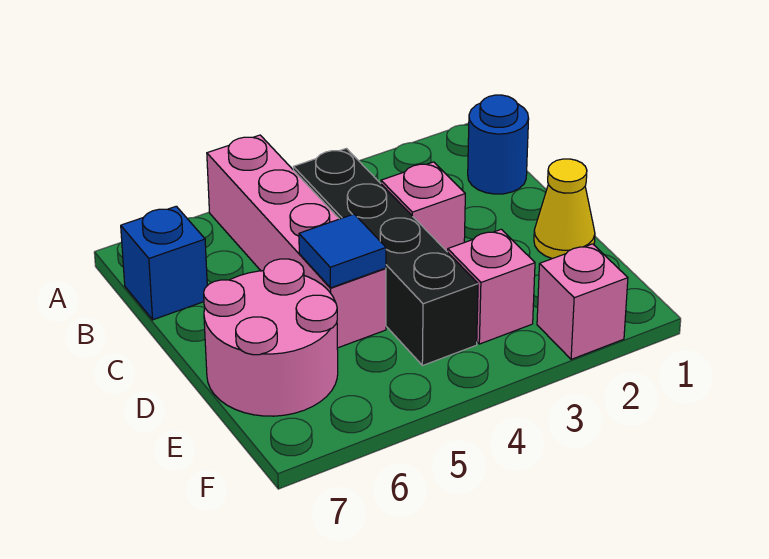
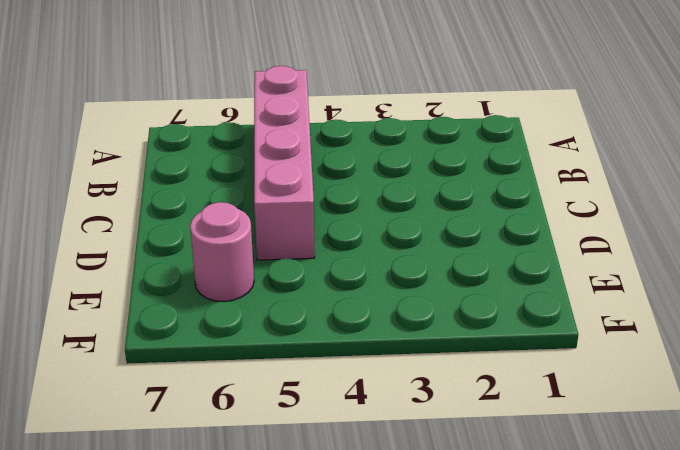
pink round brick E6 level 1 -> pink round brick D6:E7 level 1
none -> blue round brick B1 level 1
none -> black brick B4:E4 level 1

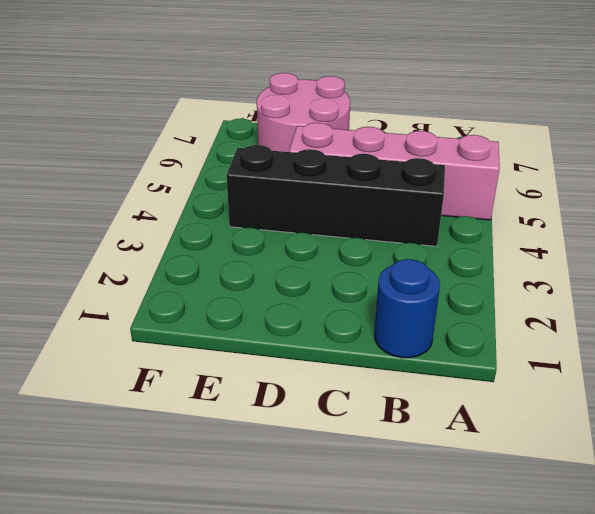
none -> blue brick B7 level 1
none -> pink brick C3 level 1

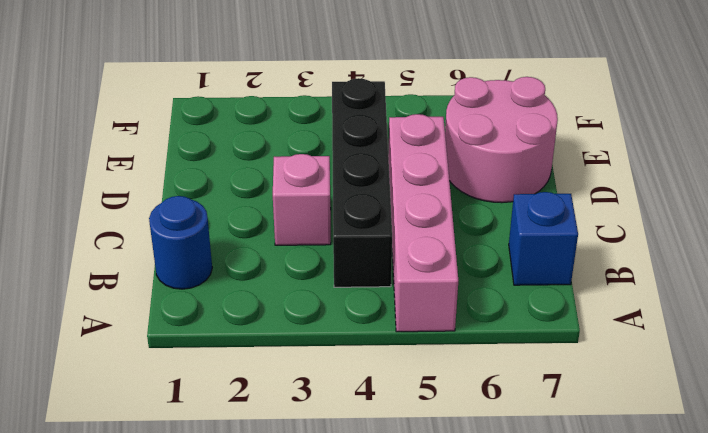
none -> yellow cone D1 level 1
none -> pink brick E3 level 1

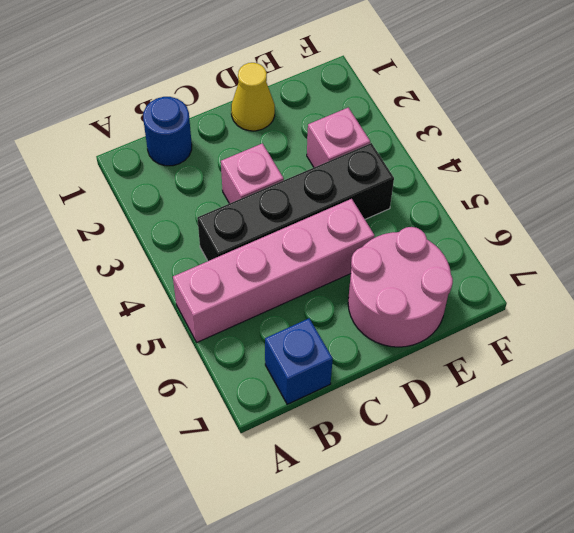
none -> pink brick F2 level 1
none -> blue tile D5 level 2

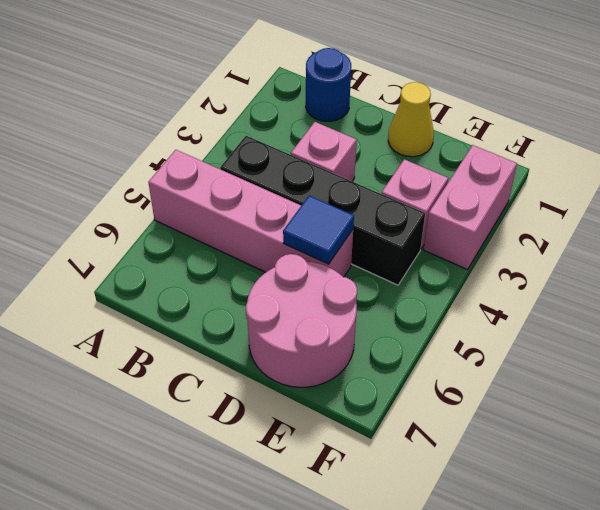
pink brick F2:F3 level 1 -> pink brick F2 level 1
none -> blue brick B7 level 1

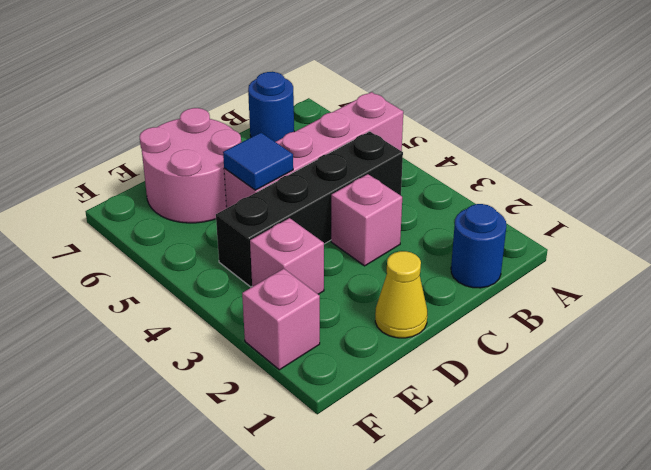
blue round brick B7 level 1 -> blue brick B7 level 1

